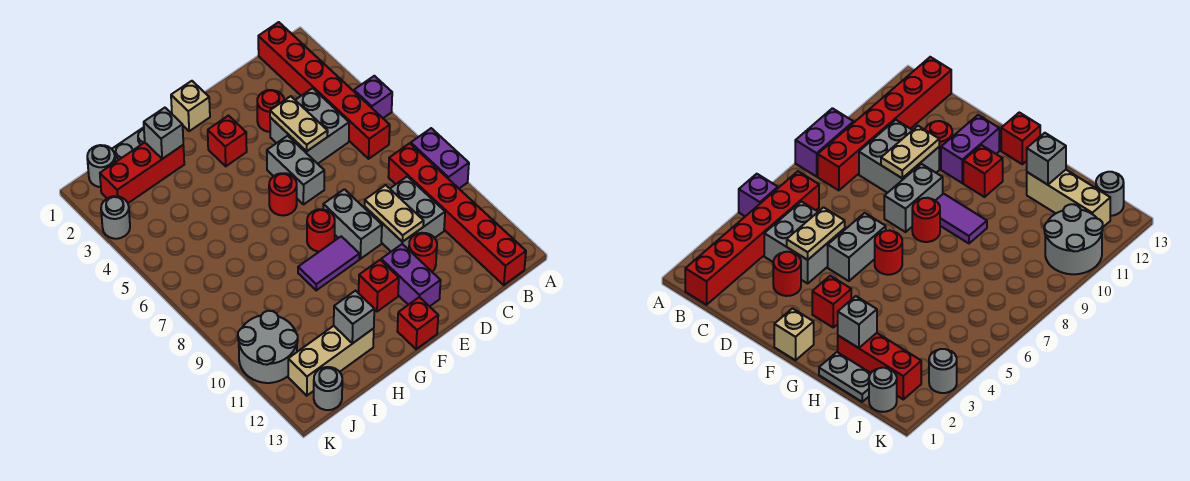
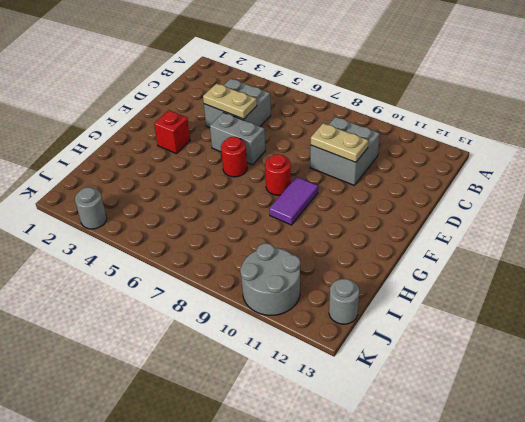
none -> purple brick A5 level 1
none -> purple brick A8:A9 level 1
none -> red brick B1:B6 level 1

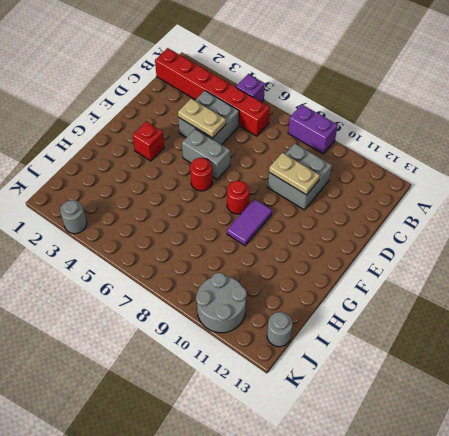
none -> red brick B8:B13 level 1
none -> red round brick D3 level 1
none -> red round brick D11 level 1

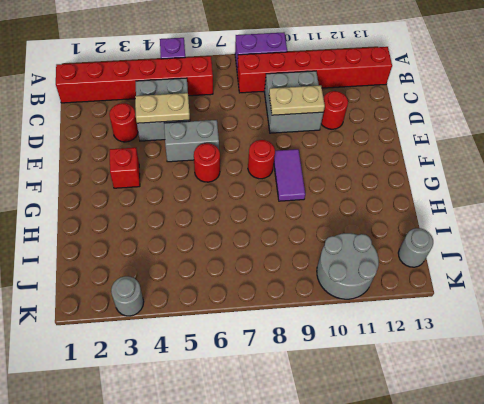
none -> grey brick E8:E9 level 1
none -> purple brick E11:E12 level 1
none -> tan brick F1 level 1

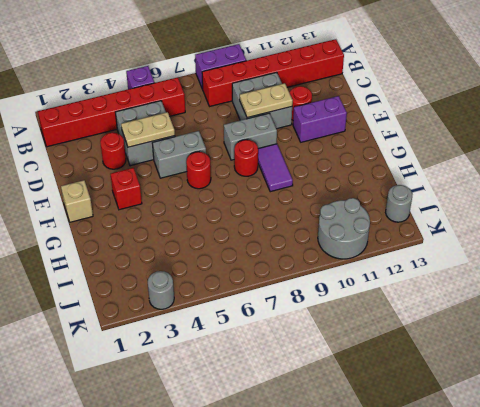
none -> red brick F11 level 1
none -> red brick F13 level 1
none -> grey plate H1:I1 level 1

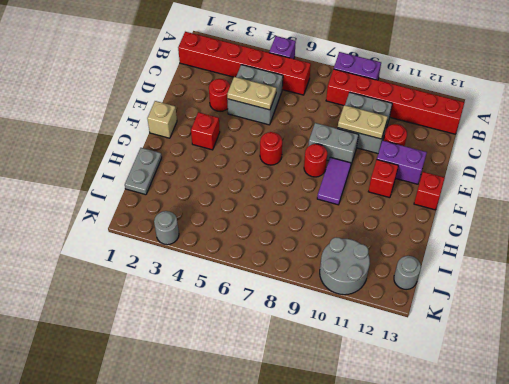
none -> grey brick E5:E6 level 1
none -> red brick H2:J2 level 1
none -> tan brick H12:J12 level 1

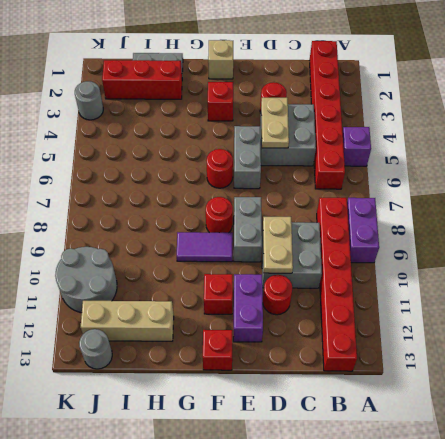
none -> grey round brick J1 level 1
none -> grey brick H2 level 2
none -> grey brick H12 level 2

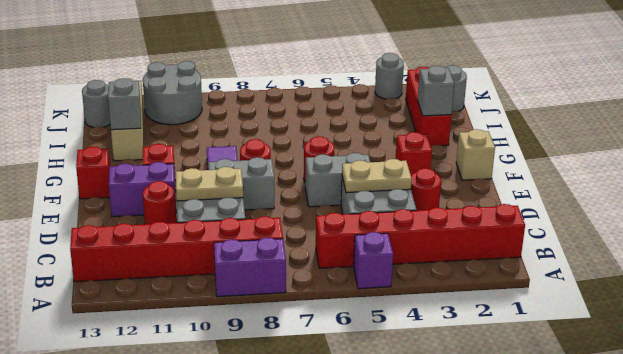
none -> grey plate H1:I1 level 1

